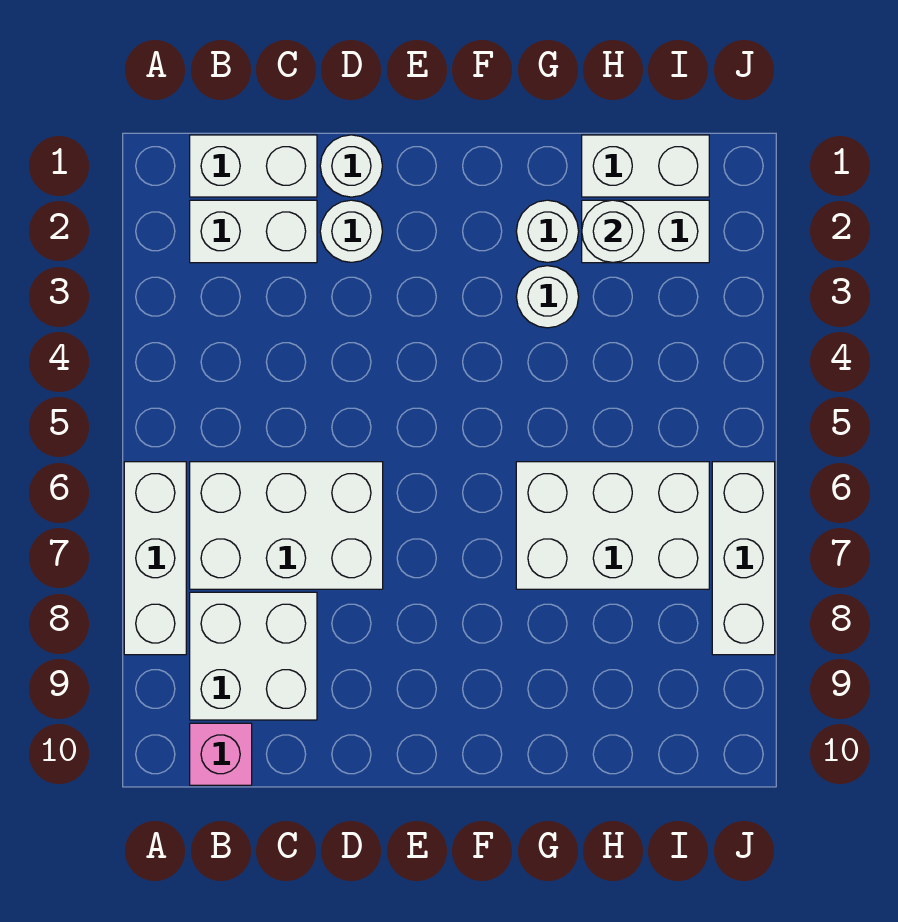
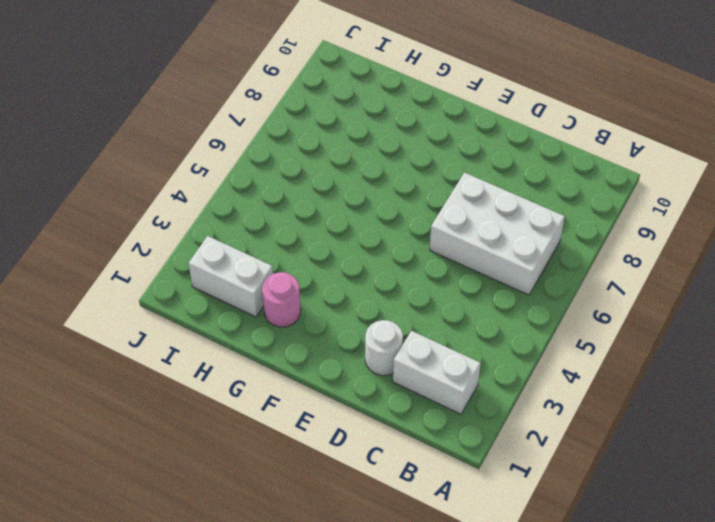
pink round brick G2 level 1 -> white round brick G2 level 1
none -> white brick A6:A8 level 1
none -> white brick B1:C1 level 1
none -> white brick B8:C9 level 1

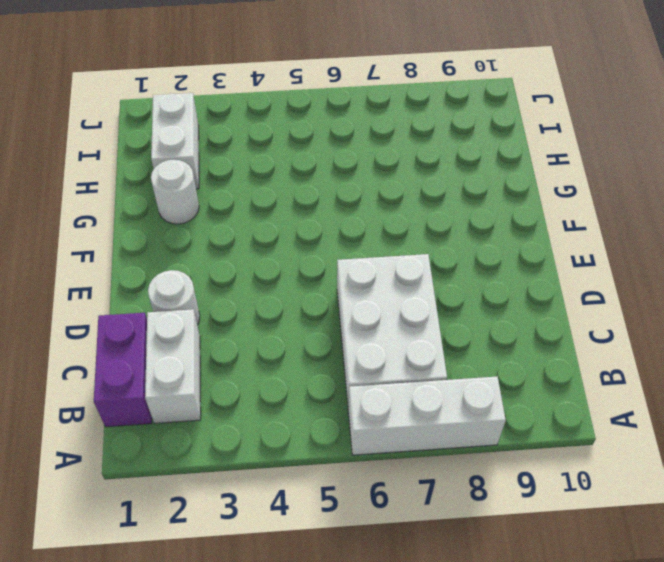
purple brick B1:C1 level 1 -> white brick B1:C1 level 1
none -> white brick B8:C9 level 1
none -> pink brick B10 level 1
none -> white round brick D1 level 1

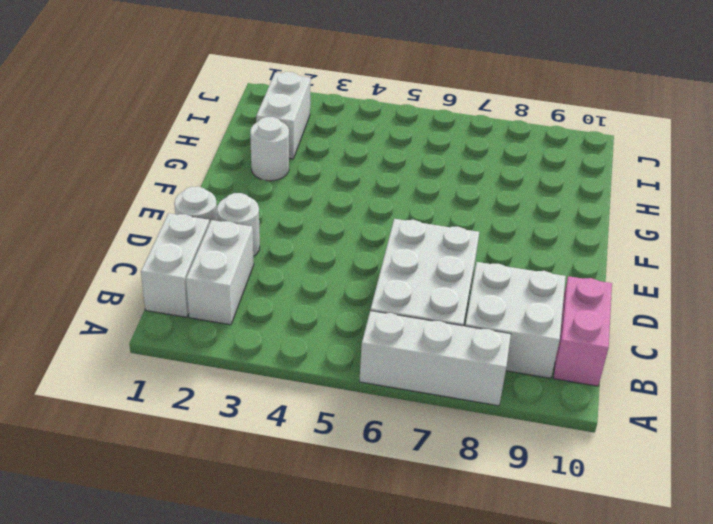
pink brick B10:C10 level 1 -> pink brick B10 level 1
none -> white round brick G3 level 1
none -> white brick G6:I7 level 1
none -> white brick H1:I1 level 1

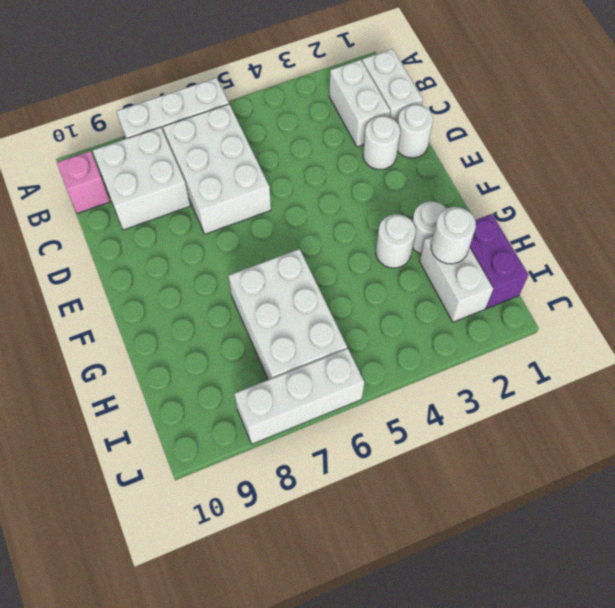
purple brick H1:I1 level 1 -> white brick H1:I1 level 1

